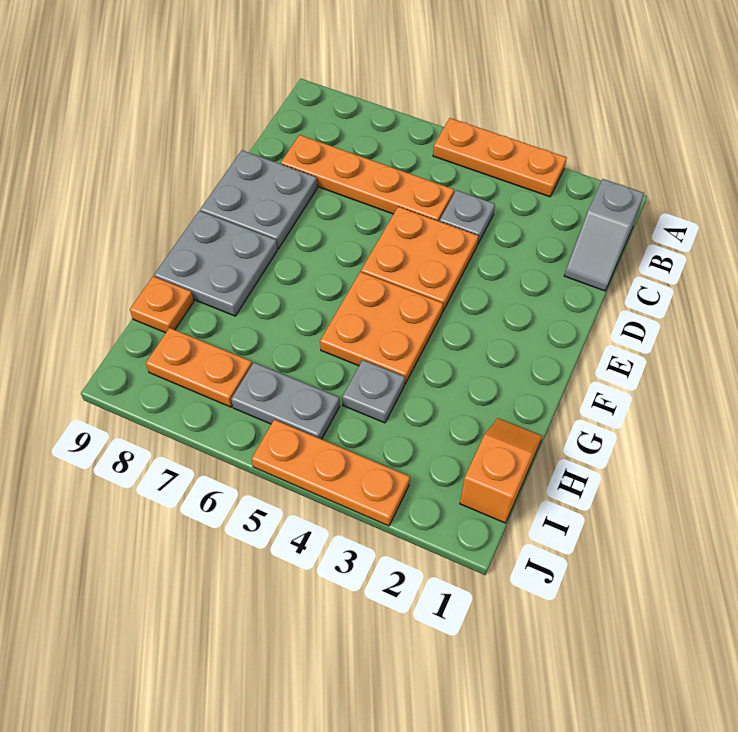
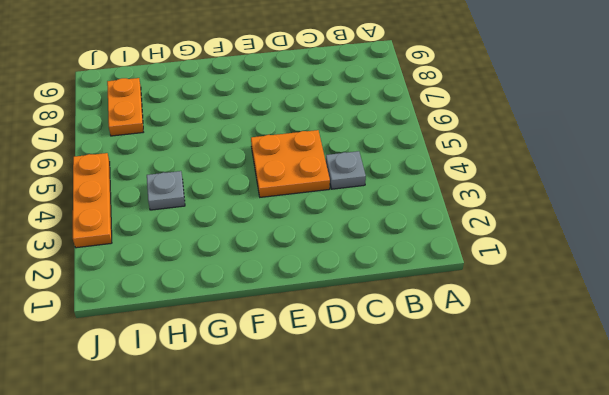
none -> orange plate A3:A5 level 1
none -> grey slope B1:C1 level 1 top B
none -> orange plate C5:C8 level 1

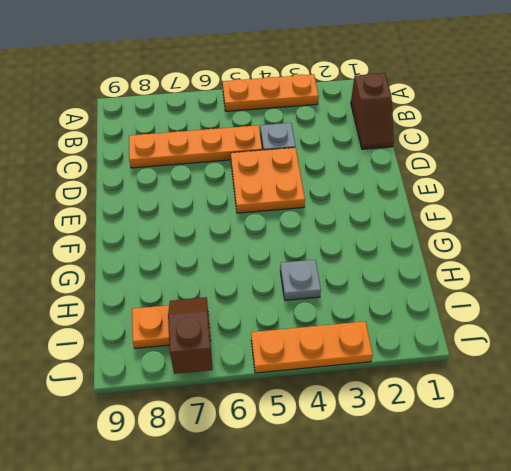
brown slope B1:C1 level 1 top B -> grey slope B1:C1 level 1 top B
brown slope I7:J7 level 2 top J -> none
none -> grey plate D8:E9 level 1
none -> orange plate F4:G5 level 1
none -> grey plate F8:G9 level 1

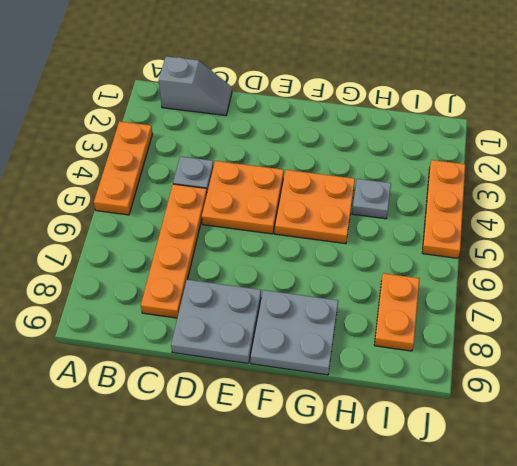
none -> orange slope H1:I1 level 1 top I
none -> orange plate H9 level 1
none -> grey plate I5:I6 level 1

